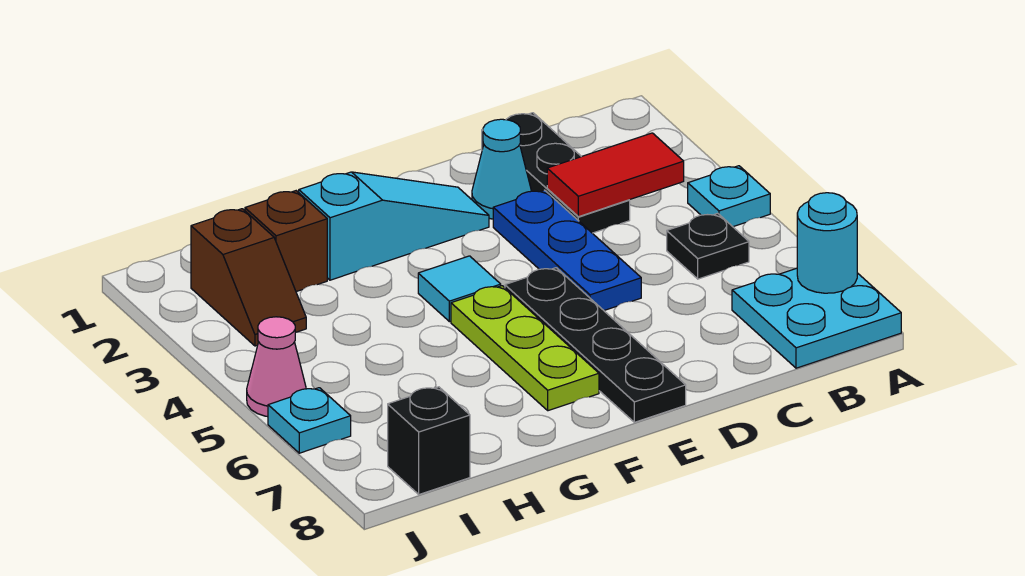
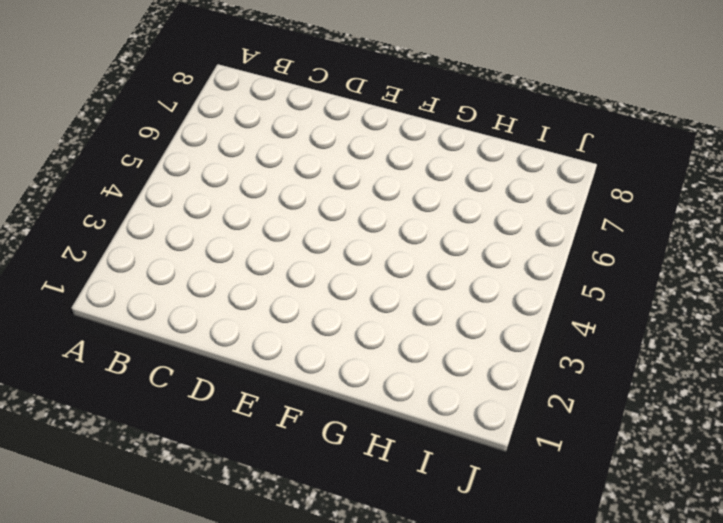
none -> cyan plate A4 level 1
none -> cyan plate A7:B8 level 1
none -> black plate B5 level 1

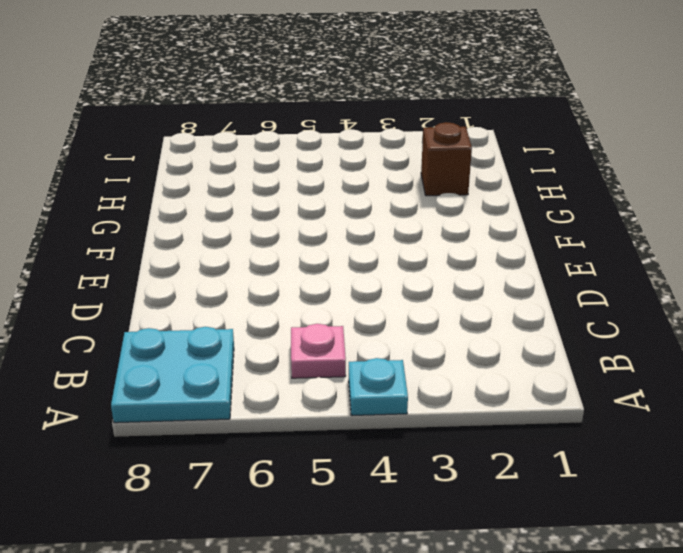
pink plate B5 level 1 -> black plate B5 level 1
none -> black plate C1:C3 level 1
none -> cyan cone D2 level 1
none -> blue plate D3:D5 level 1

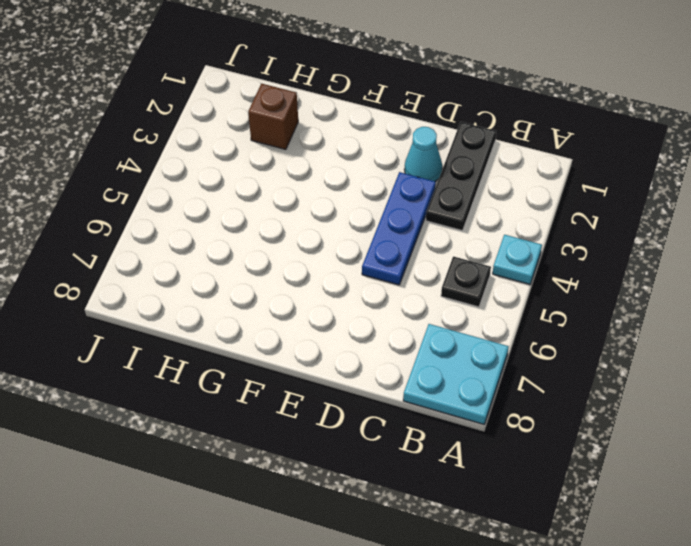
none -> cyan slope E2:G2 level 1 top G
none -> black plate E5:E8 level 1
none -> cyan tile F4 level 1

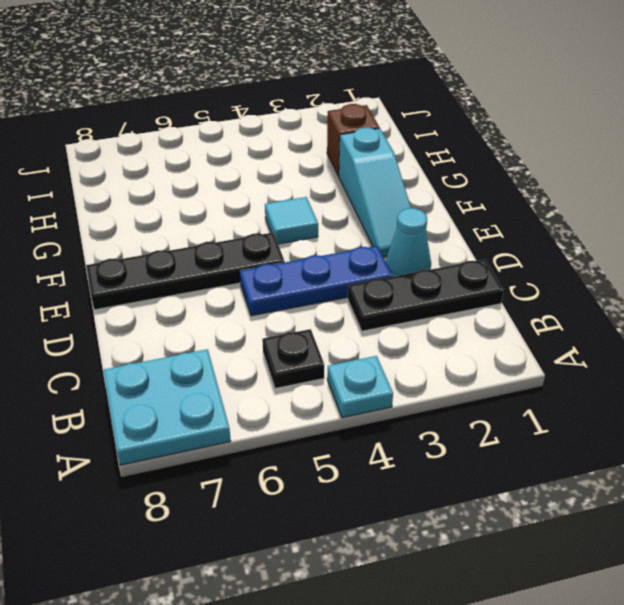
none -> lime plate F5:F7 level 1
none -> brown slope I2:I3 level 1 top 2
none -> black brick I8 level 1

